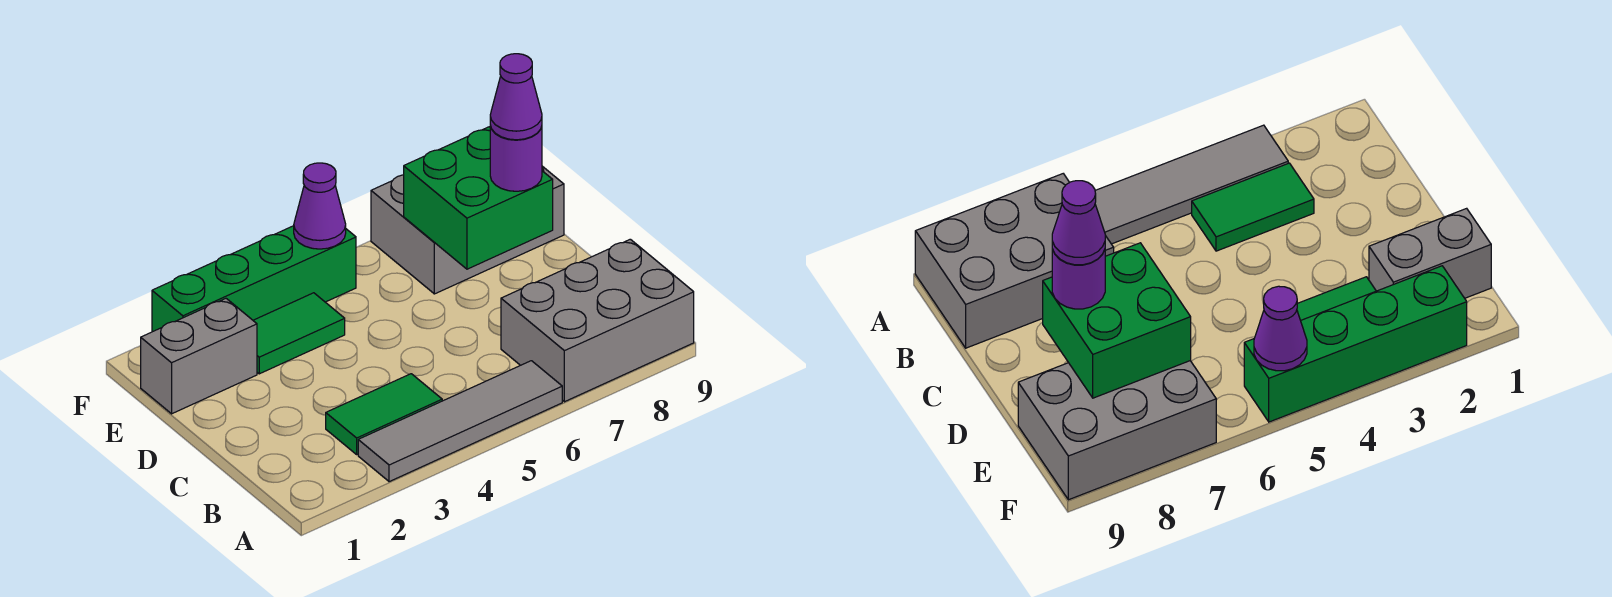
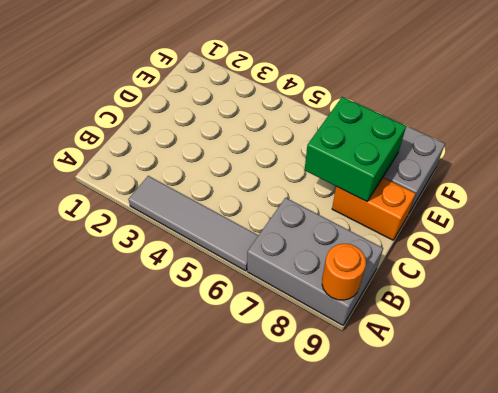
orange round brick A9 level 2 -> none
orange brick D8:D9 level 1 -> none
none -> green tile B3:B4 level 1
none -> grey brick E1:E2 level 1

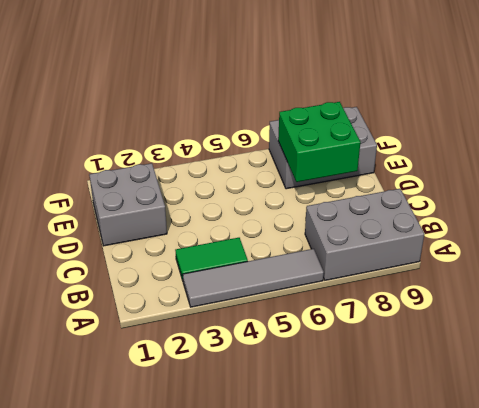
grey brick D1:E2 level 1 -> grey brick E1:E2 level 1
none -> green tile E3:E4 level 1
none -> green brick F2:F5 level 1

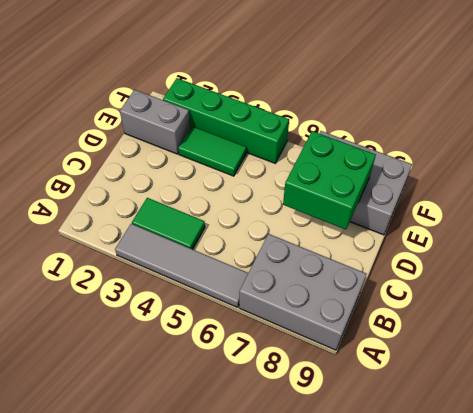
none -> purple cone F5 level 2
none -> purple round brick D8 level 3

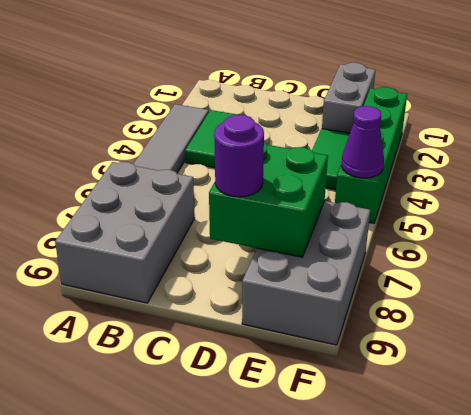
none -> purple cone D8 level 4

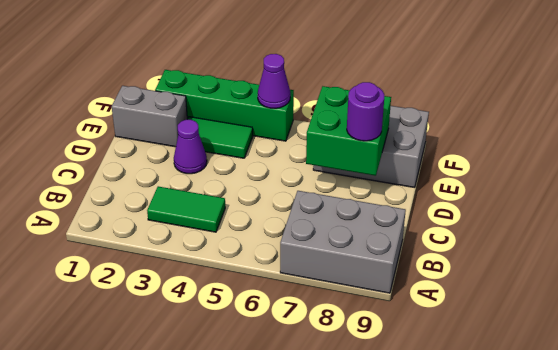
purple cone D3 level 1 -> purple cone D8 level 4
none -> grey tile A3:A6 level 1

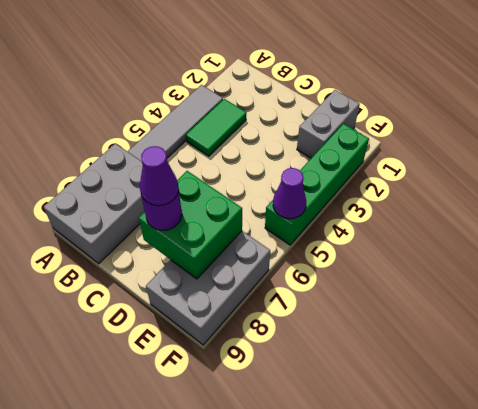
none -> green tile E3:E4 level 1

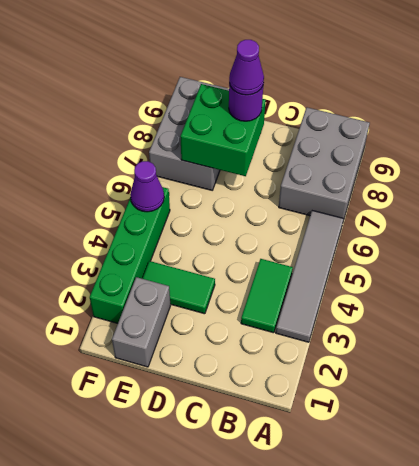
green tile D3:E3 level 1 -> green tile E3:E4 level 1

